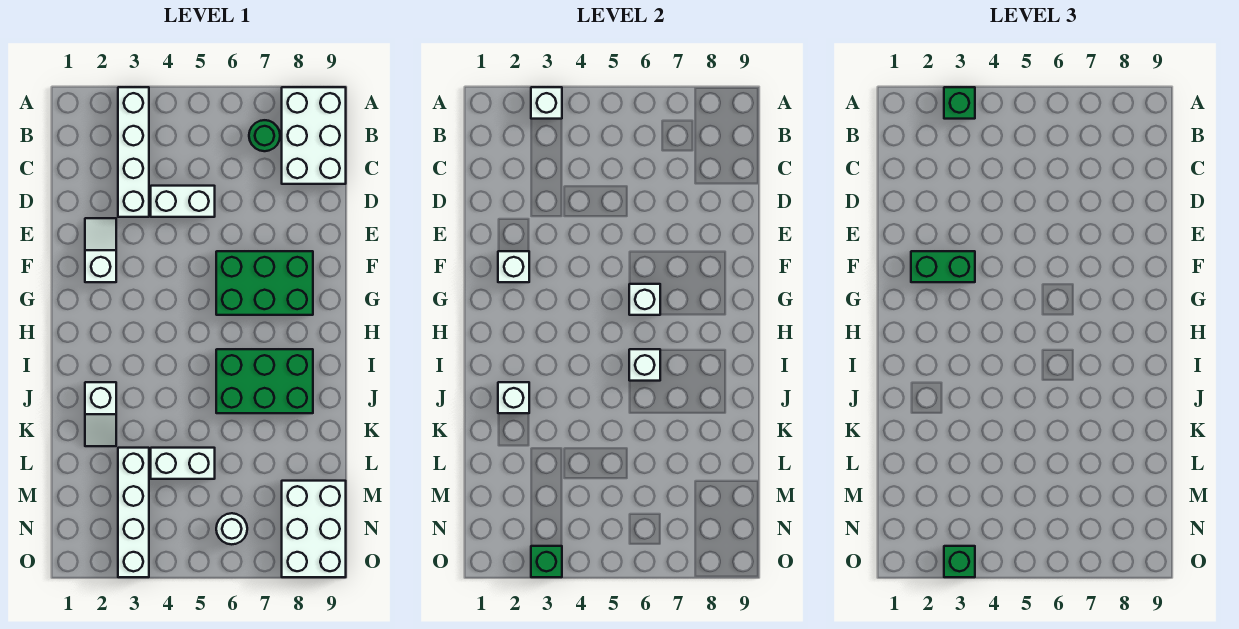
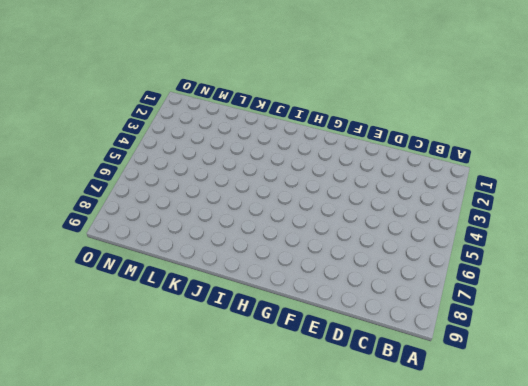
none -> white brick A3:D3 level 1
none -> white brick A8:C9 level 1
none -> green round brick B7 level 1

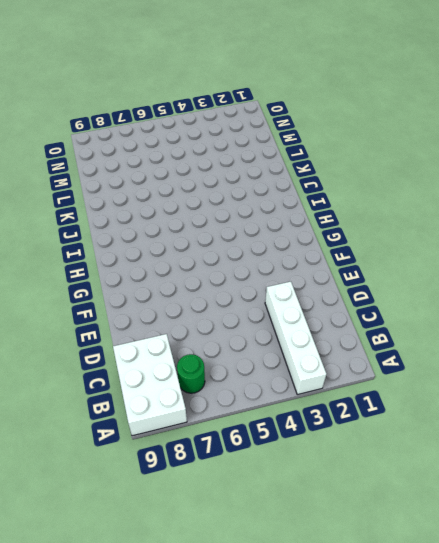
none -> white brick D4:D5 level 1
none -> white slope E2:F2 level 1 top F
none -> green brick F6:G8 level 1

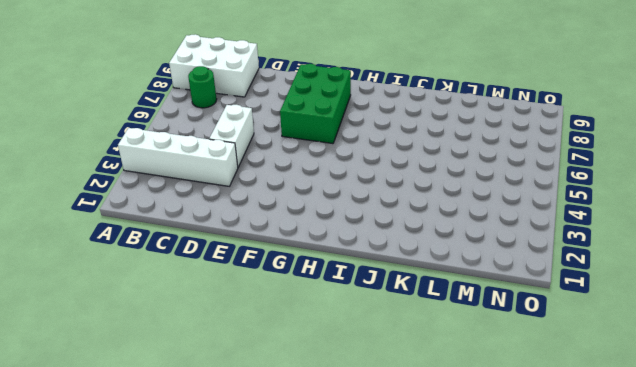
none -> white slope E2:F2 level 1 top F
none -> green brick I6:J8 level 1
none -> white slope J2:K2 level 1 top J

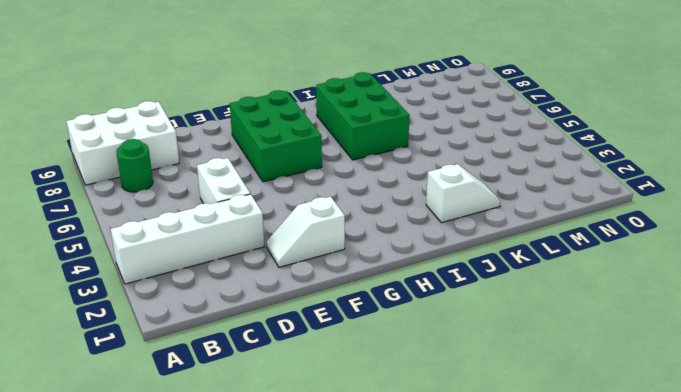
none -> white brick L3:O3 level 1
none -> white brick L4:L5 level 1
none -> white brick M8:O9 level 1

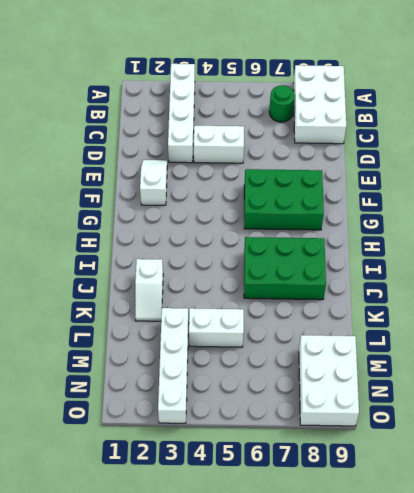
none -> white round brick N6 level 1
none -> white brick A3 level 2
none -> white brick F2 level 2

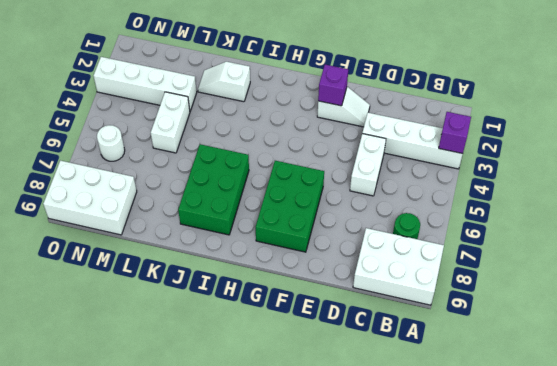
purple brick A3 level 2 -> white brick A3 level 2
purple brick F2 level 2 -> white brick F2 level 2
none -> white brick G6 level 2
none -> white brick I6 level 2
none -> white brick J2 level 2

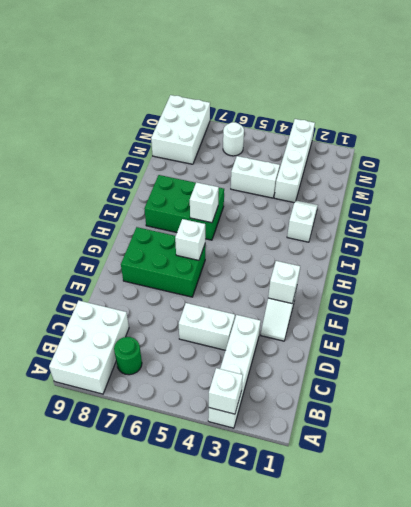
none -> white brick J2 level 2
none -> green brick O3 level 2
none -> green brick A3 level 3

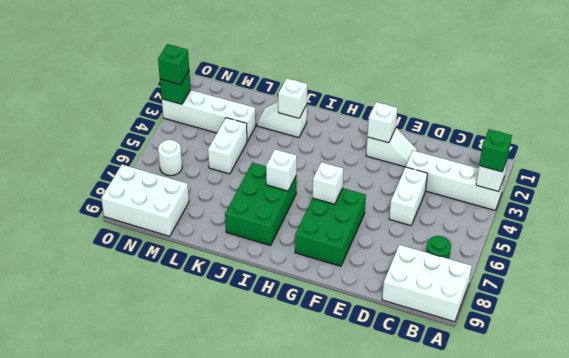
none -> green brick F2:F3 level 3

